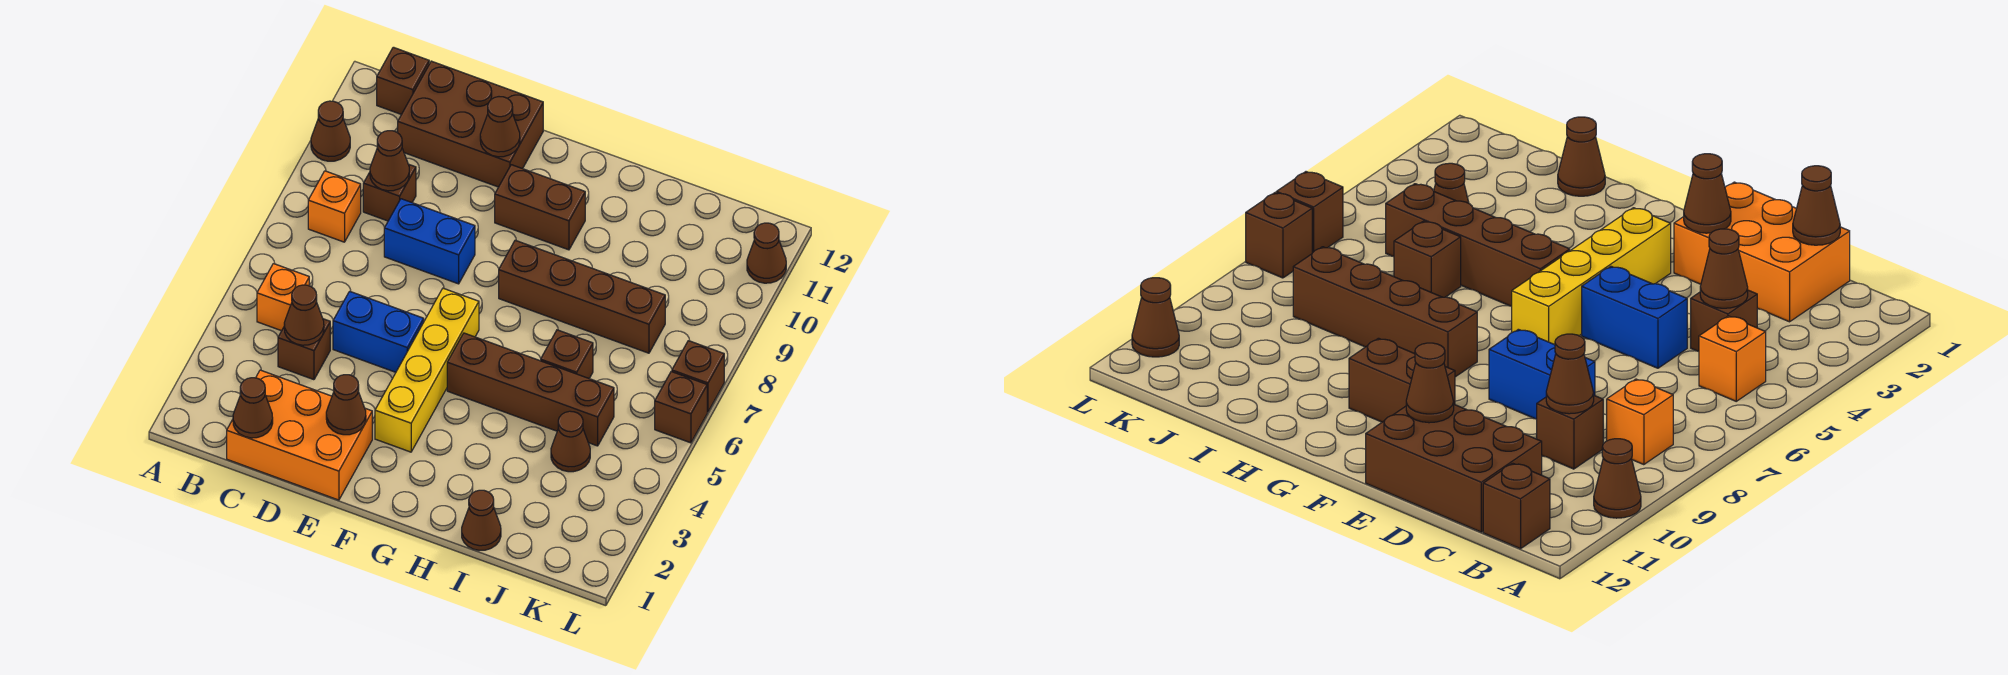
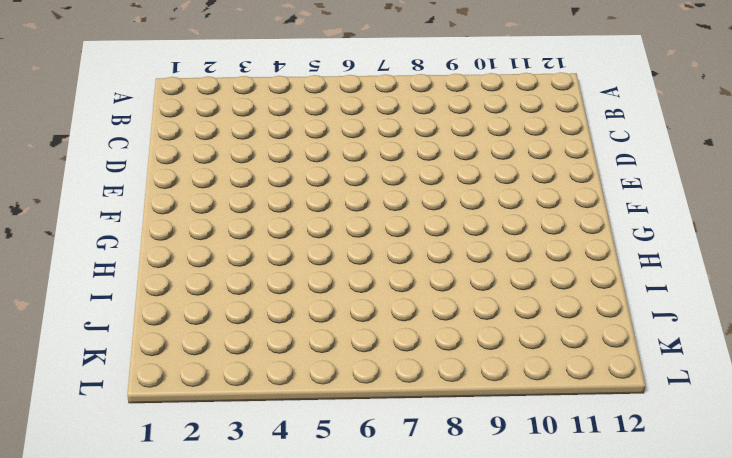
none -> brown cone A10 level 1
none -> orange brick B5 level 1
none -> orange brick B8 level 1

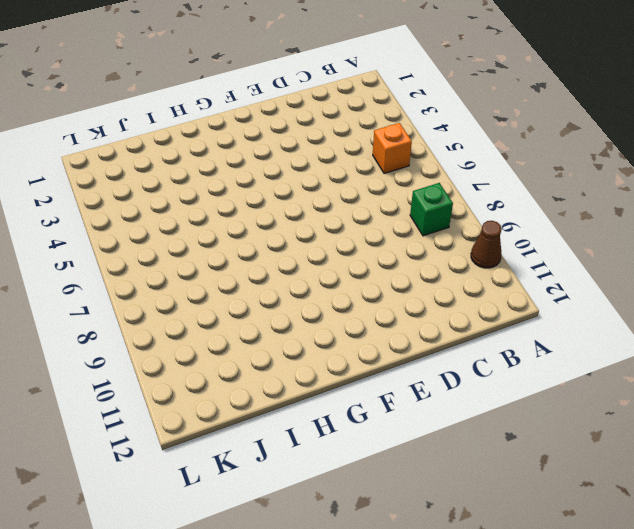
green brick B8 level 1 -> orange brick B8 level 1
none -> brown brick B12 level 1
none -> orange brick C1:E2 level 1
none -> brown brick C4 level 1

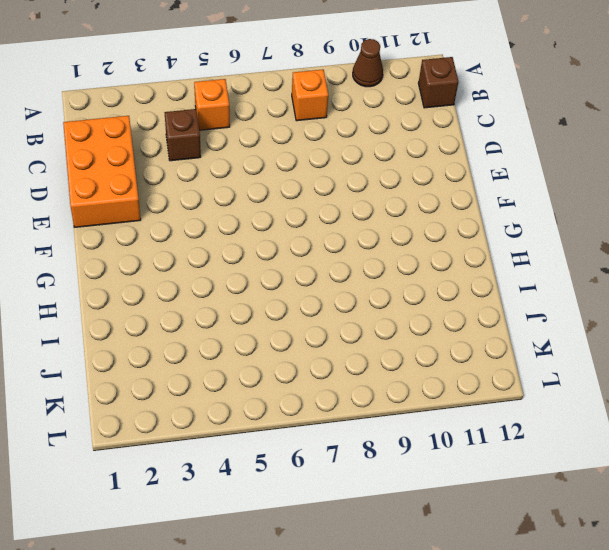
none -> brown brick C9 level 1
none -> brown brick C11:E12 level 1
none -> blue brick D5:E5 level 1

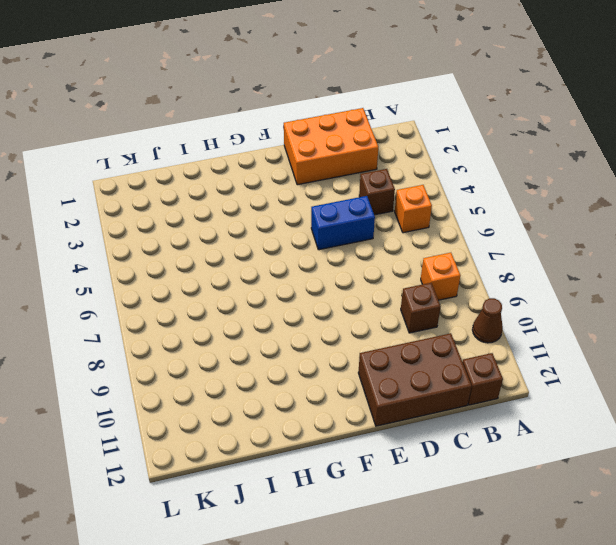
none -> blue brick D8:E8 level 1
none -> yellow brick F3:F6 level 1
none -> brown brick F10:G10 level 1

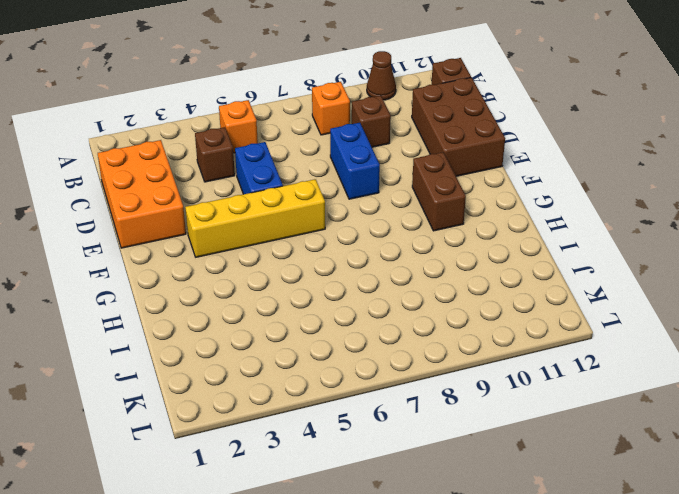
none -> brown brick G5:J5 level 1
none -> brown brick G8:J8 level 1
none -> brown cone I1 level 1

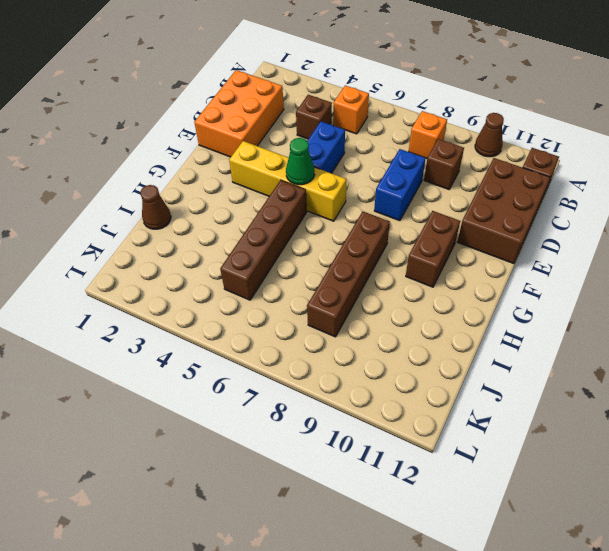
green cone F5 level 2 -> none
none -> brown brick I6 level 1
none -> brown cone J4 level 1
none -> brown brick L6 level 1

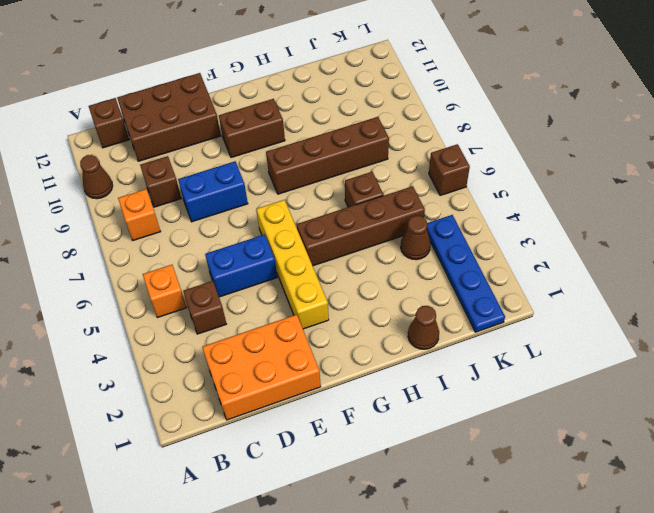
blue plate K1:K4 level 1 -> none
none -> brown brick L7 level 1
none -> brown cone L11 level 1
none -> brown cone C1 level 2

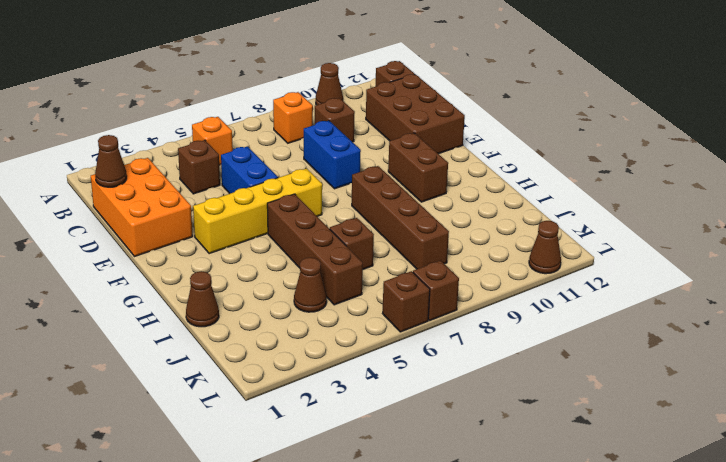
none -> brown cone C4 level 2
none -> brown cone C9 level 2
none -> brown cone E2 level 2

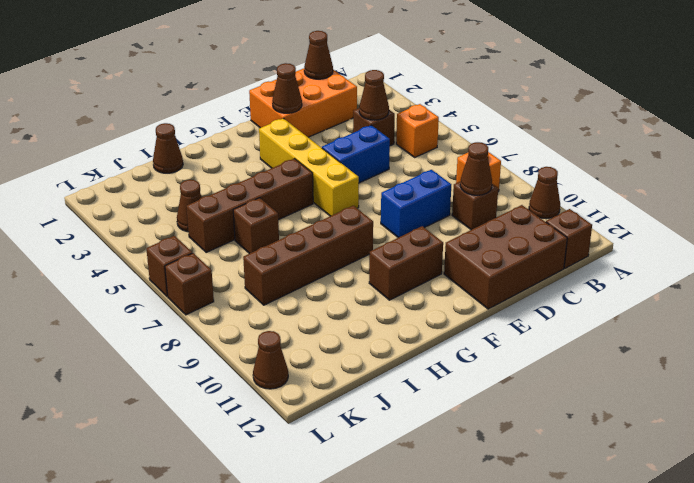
none -> brown cone E11 level 2

